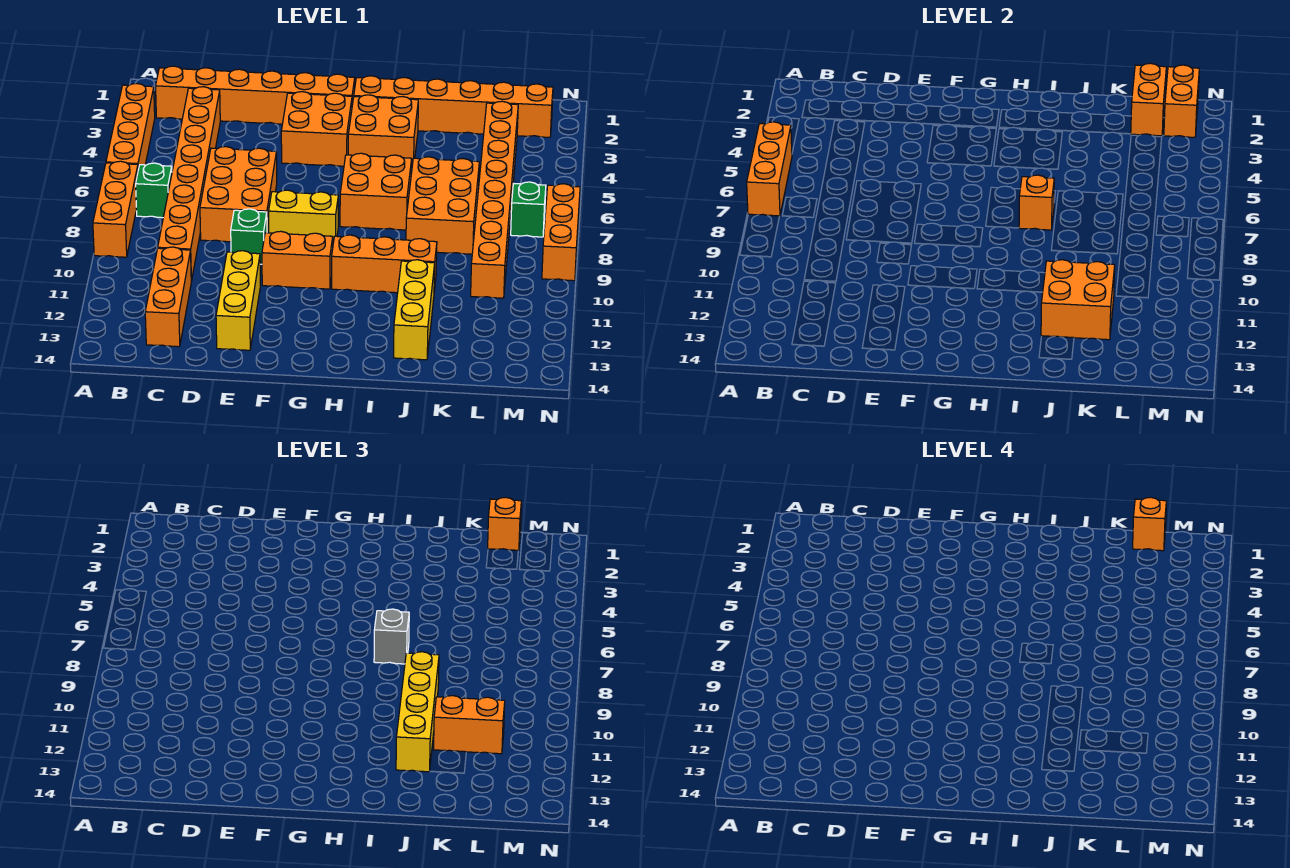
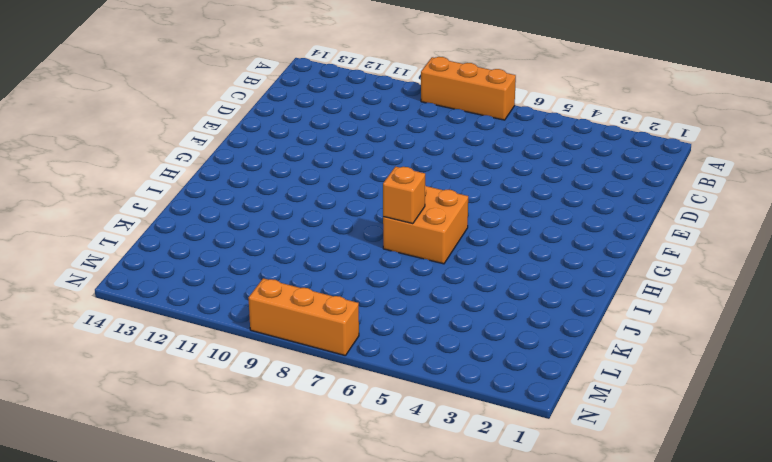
none -> orange brick A3:A6 level 1
none -> orange brick B2:G2 level 1
none -> green brick B7 level 1
none -> orange brick C3:C10 level 1

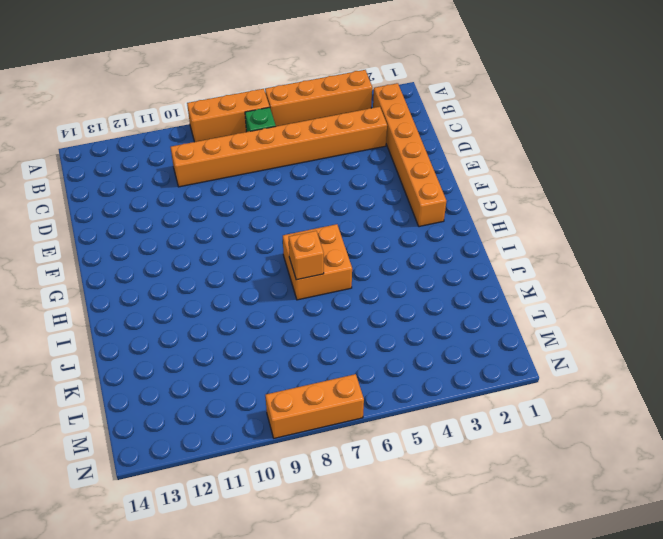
none -> orange brick C11:C13 level 1
none -> orange brick D6:E8 level 1
none -> green brick E9 level 1
none -> yellow brick E11:E13 level 1

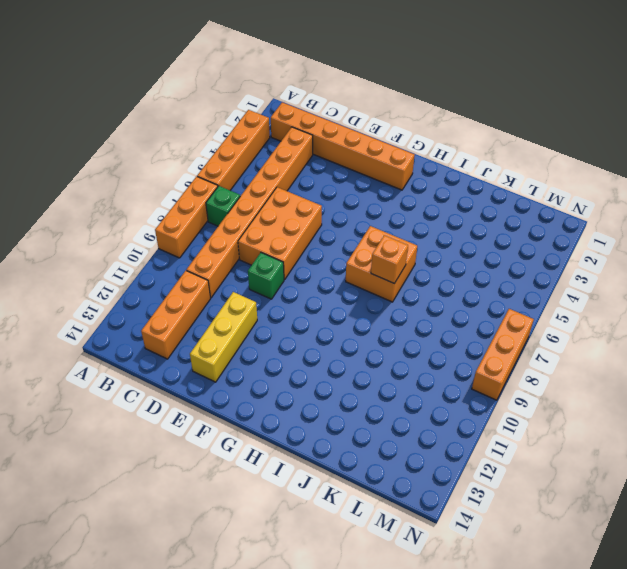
none -> orange brick F3:G4 level 1
none -> yellow brick F8:G8 level 1
none -> orange brick F10:G10 level 1
none -> orange brick H2:M2 level 1

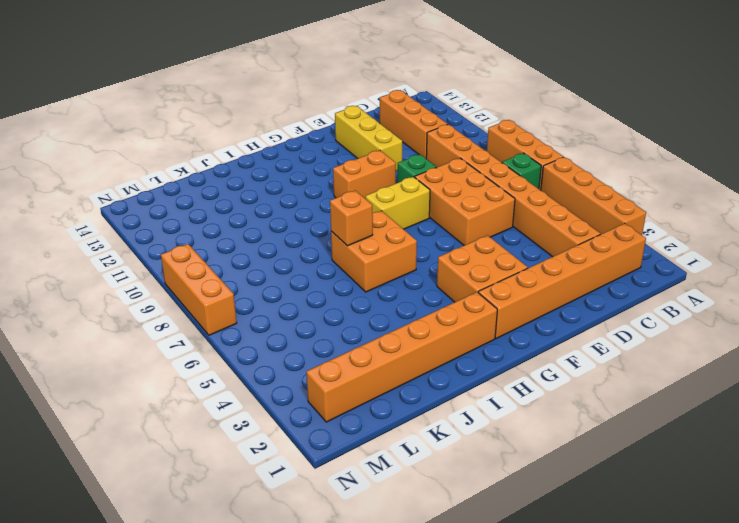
none -> orange brick H3:I4 level 1
none -> orange brick H10:J10 level 1
none -> orange brick J6:K8 level 1
none -> yellow brick J11:J13 level 1

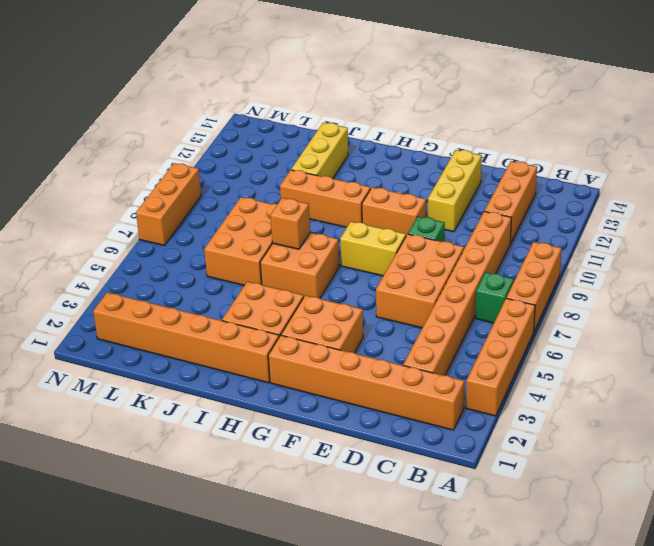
none -> orange brick L3:L10 level 1
none -> green brick M7 level 1
none -> orange brick A5:A7 level 2
none -> orange brick J11:K12 level 2

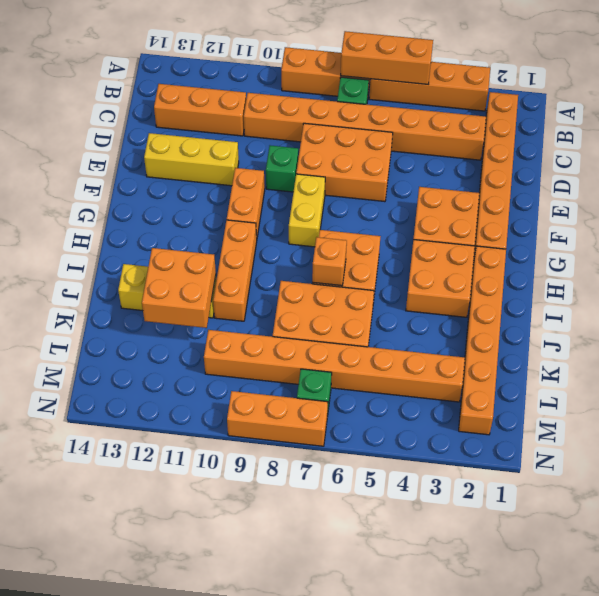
none -> orange brick L1:L2 level 2
none -> orange brick M1:M2 level 2
none -> grey brick I7 level 3
none -> yellow brick J9:J12 level 3

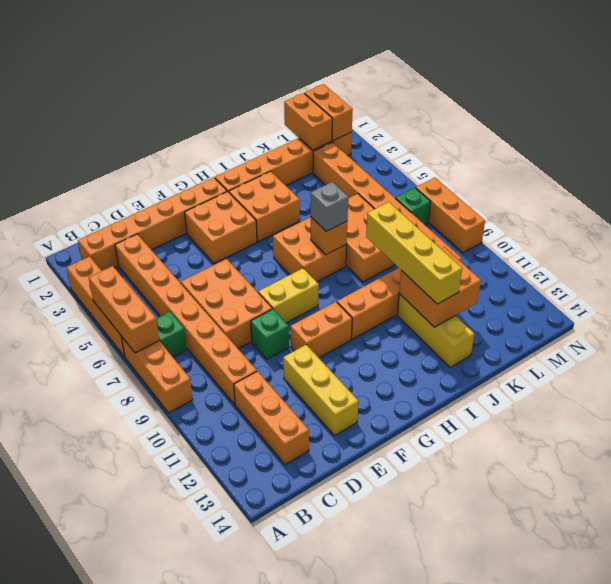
none -> orange brick K11:L11 level 3
none -> orange brick L1 level 3
none -> orange brick L1 level 4

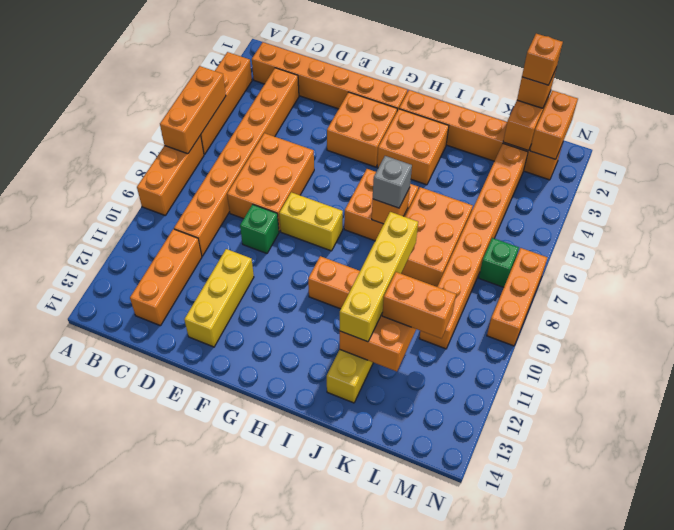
none -> green brick B7 level 1
none -> orange brick F10:G10 level 1

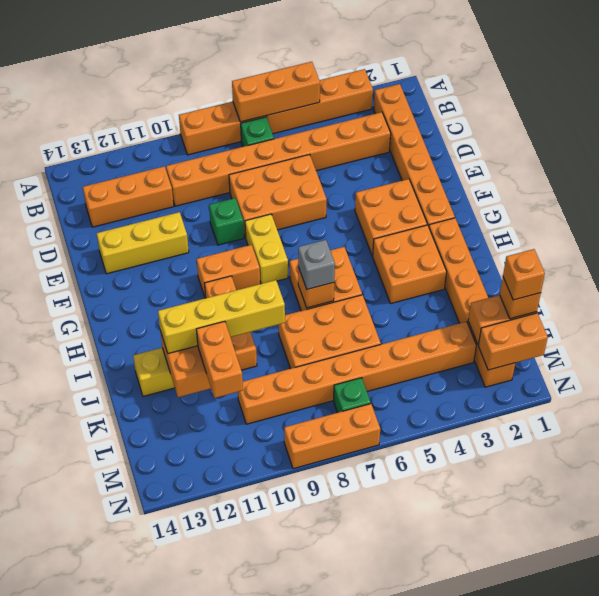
orange brick G9:G10 level 1 -> orange brick F10:G10 level 1

